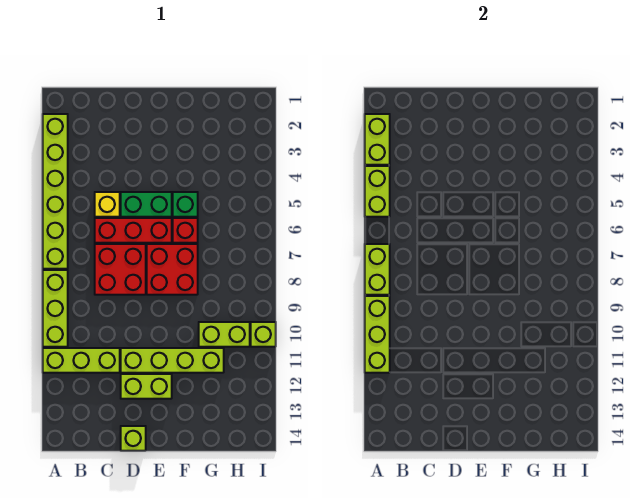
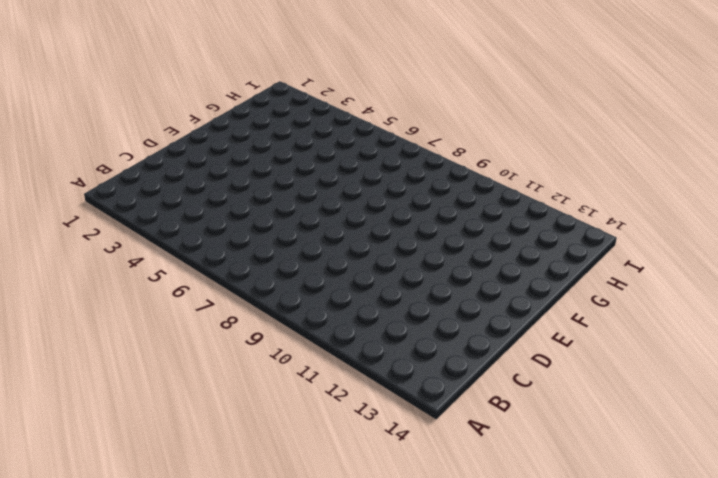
none -> lime brick A2:A7 level 1
none -> lime brick A8:A10 level 1
none -> lime brick A11:C11 level 1

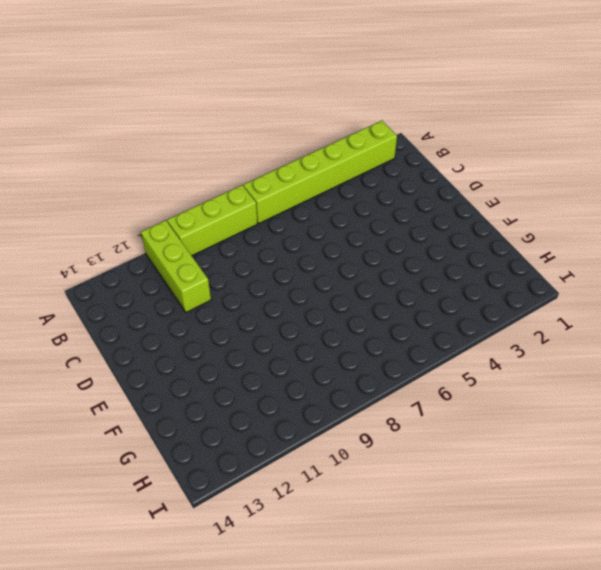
none -> yellow brick C5 level 1
none -> red brick C6:E6 level 1
none -> red brick C7:D8 level 1

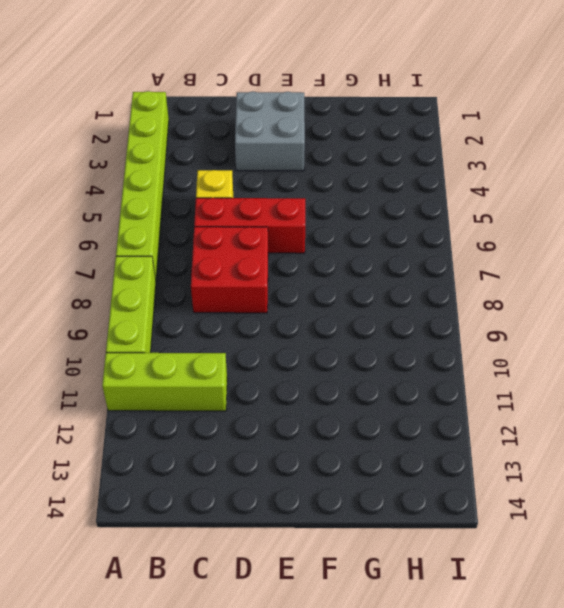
grey brick D2:E3 level 1 -> none
none -> green brick D5:E5 level 1
none -> lime brick D11:G11 level 1
none -> lime brick D12:E12 level 1

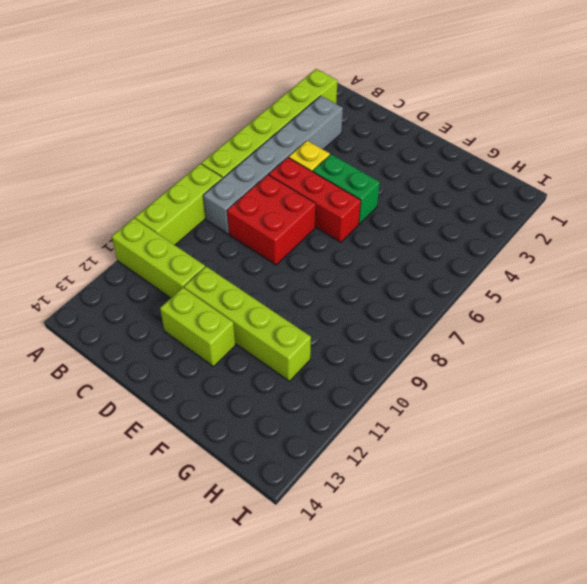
grey brick B3:B8 level 1 -> none
none -> lime brick D14 level 1
none -> red brick E7:F8 level 1
none -> green brick F5 level 1

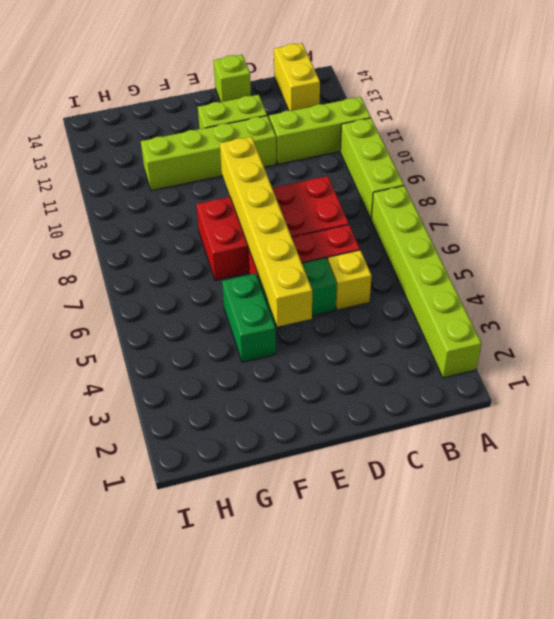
yellow brick B13:B14 level 1 -> none
yellow brick E4:E9 level 2 -> none
green brick F4:F5 level 1 -> green brick F5 level 1
none -> red brick F6 level 1
none -> lime brick G10:H10 level 1
none -> lime brick I10 level 1

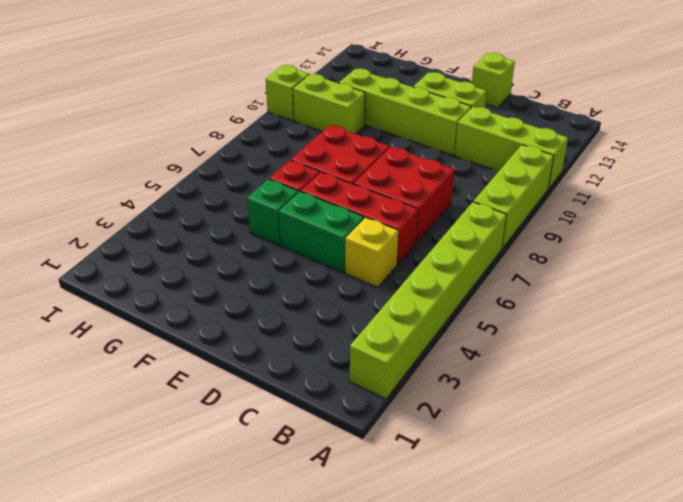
none -> lime brick A2:A3 level 2
none -> lime brick A4:A5 level 2
none -> lime brick A7:A8 level 2

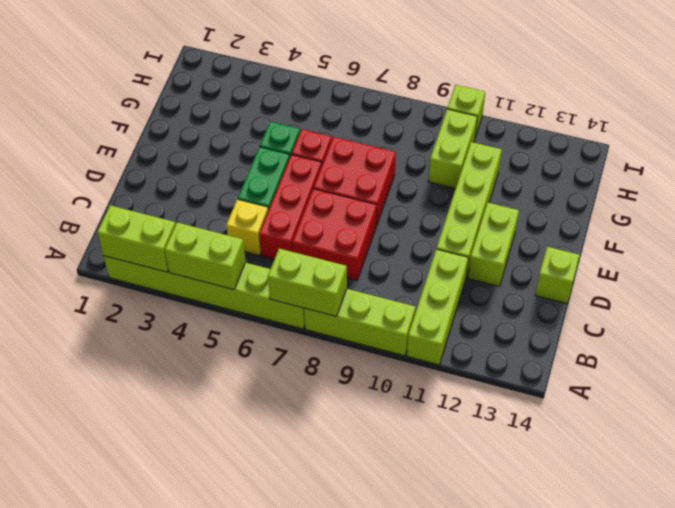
none -> lime brick A9:A11 level 2

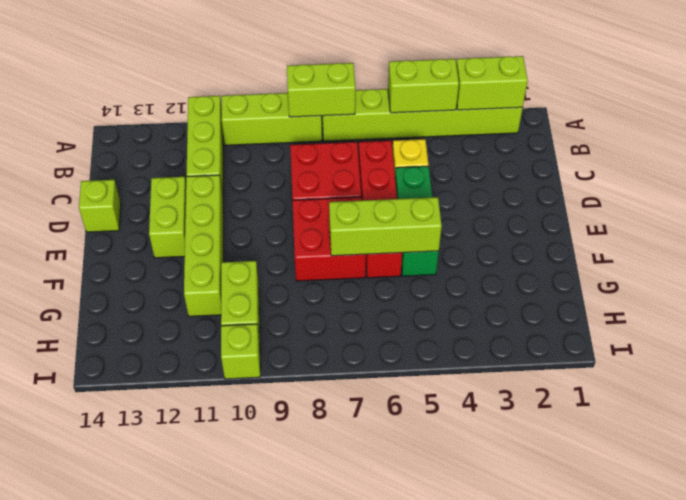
lime brick F5:F7 level 2 -> lime brick A9:A11 level 2

